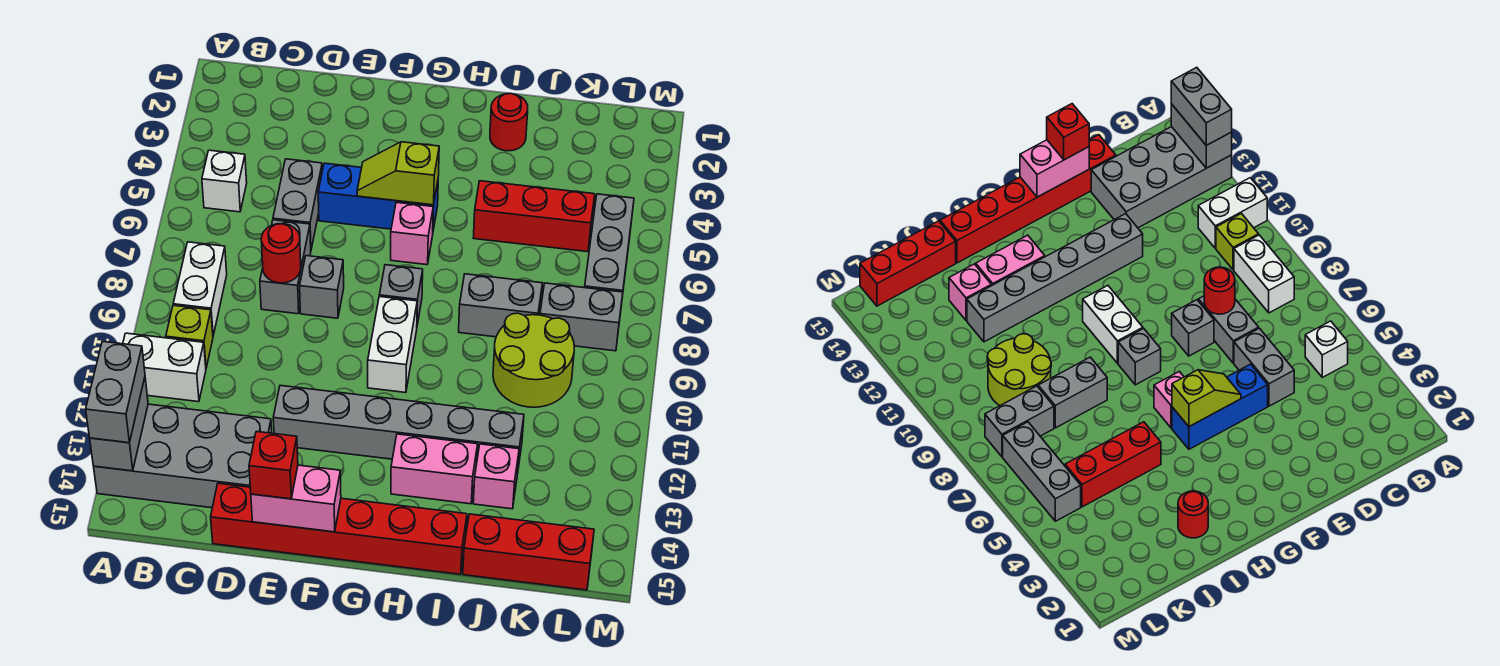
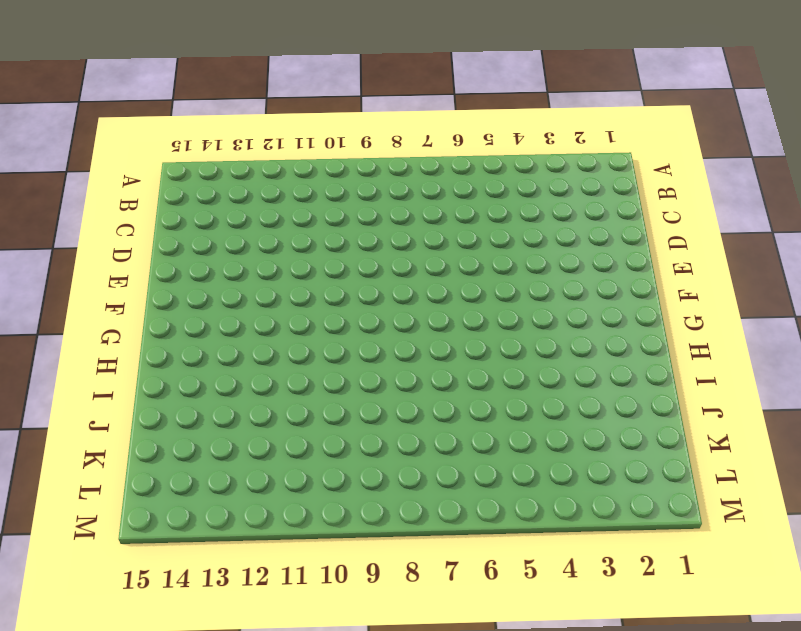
none -> white brick A11:B11 level 1
none -> grey brick A13:D14 level 1
none -> white brick B5 level 1

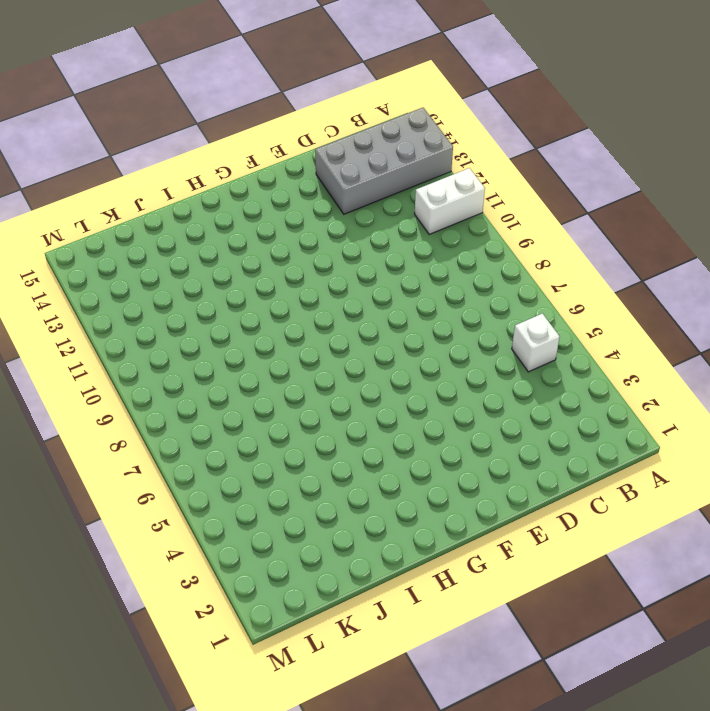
none -> white brick B8:B9 level 1
none -> lime brick B10 level 1
none -> grey brick D5:D6 level 1

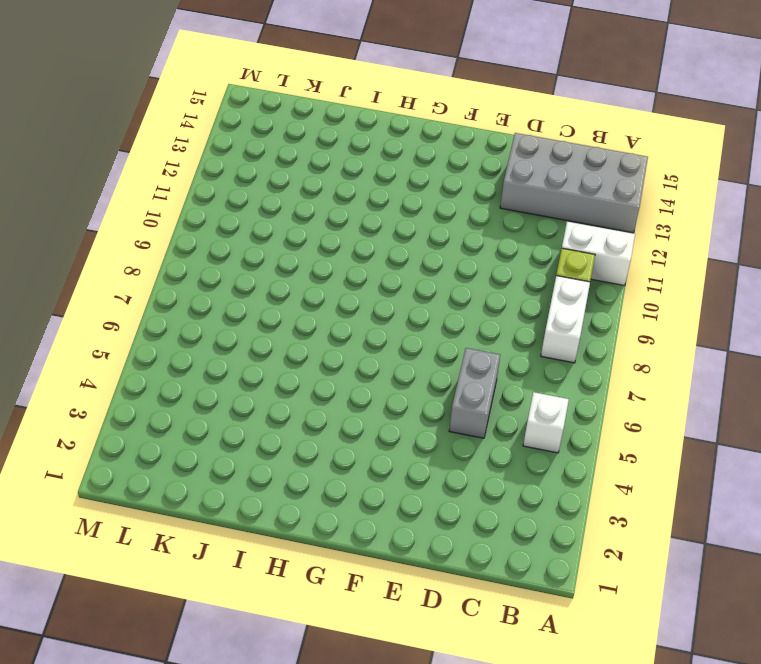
none -> grey brick D7:D8 level 1
none -> red brick D15:I15 level 1
none -> blue brick E5:G5 level 1

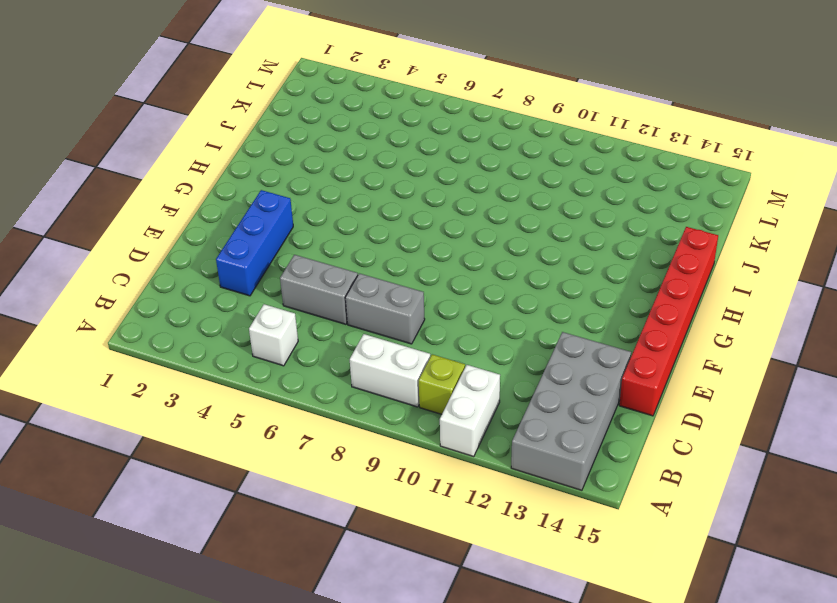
blue brick D3:F3 level 1 -> blue brick E5:G5 level 1
none -> grey brick E8 level 1
none -> grey brick E12:J12 level 1
none -> pink brick G6 level 1

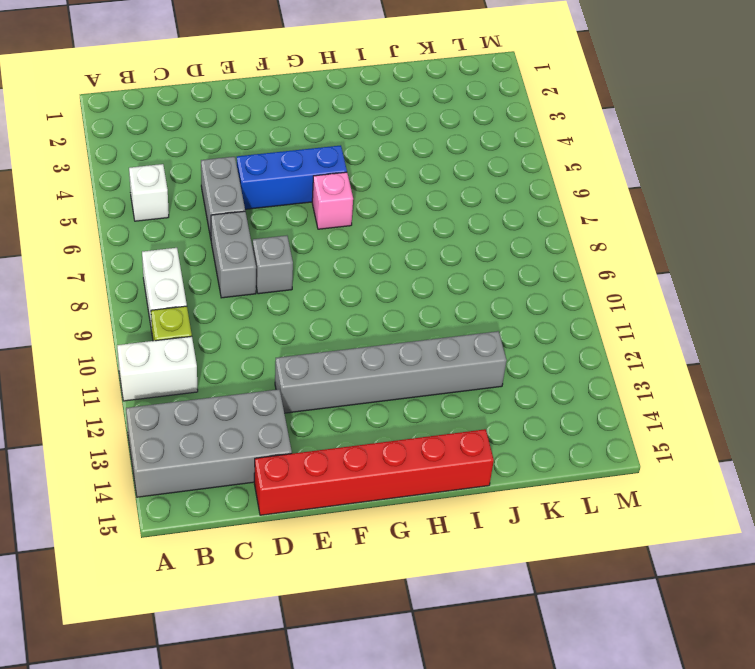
none -> grey brick G8 level 1
none -> white brick G9:G10 level 1
none -> pink brick H13:I13 level 1

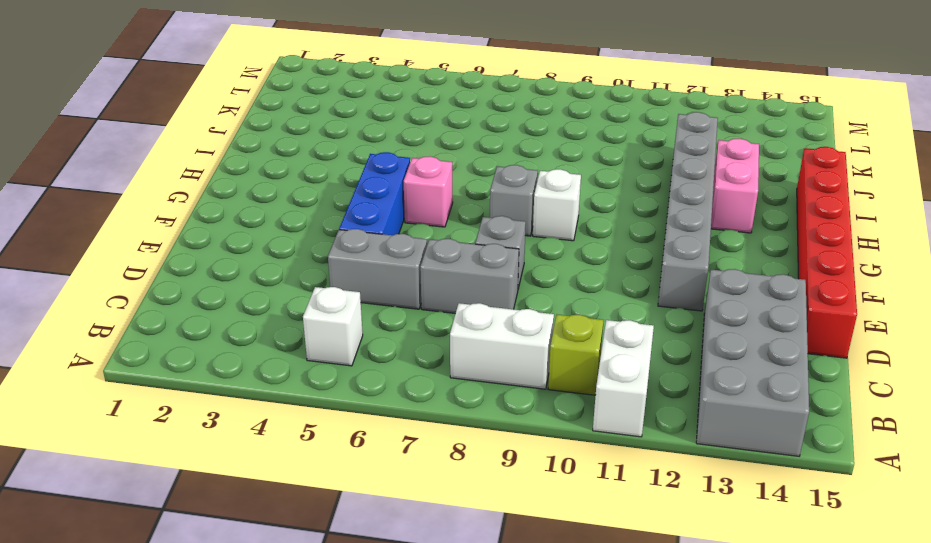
white brick G9 level 1 -> white brick G9:G10 level 1
none -> red round brick I2 level 1
none -> red brick I5:K5 level 1
none -> grey brick I8:J8 level 1

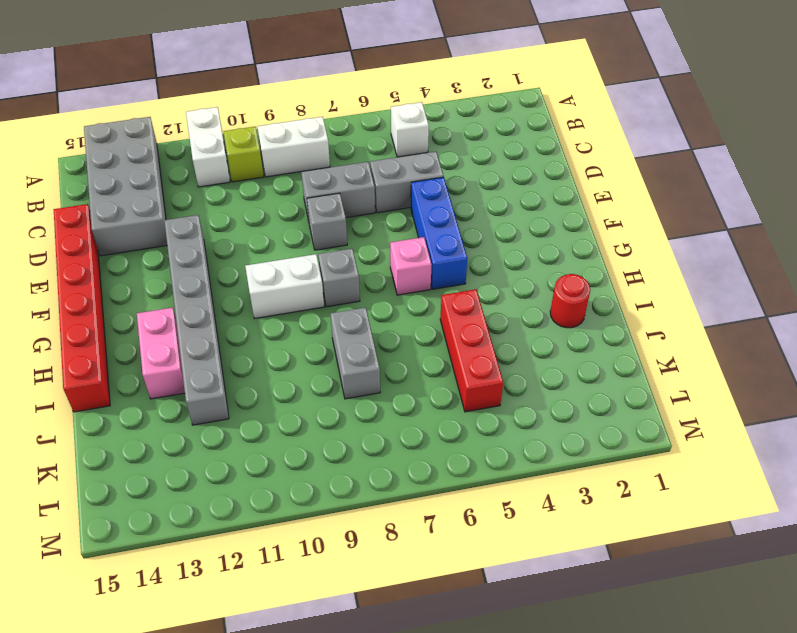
none -> lime round brick J9:K10 level 1
none -> pink brick J13 level 1
none -> red brick J15:L15 level 1

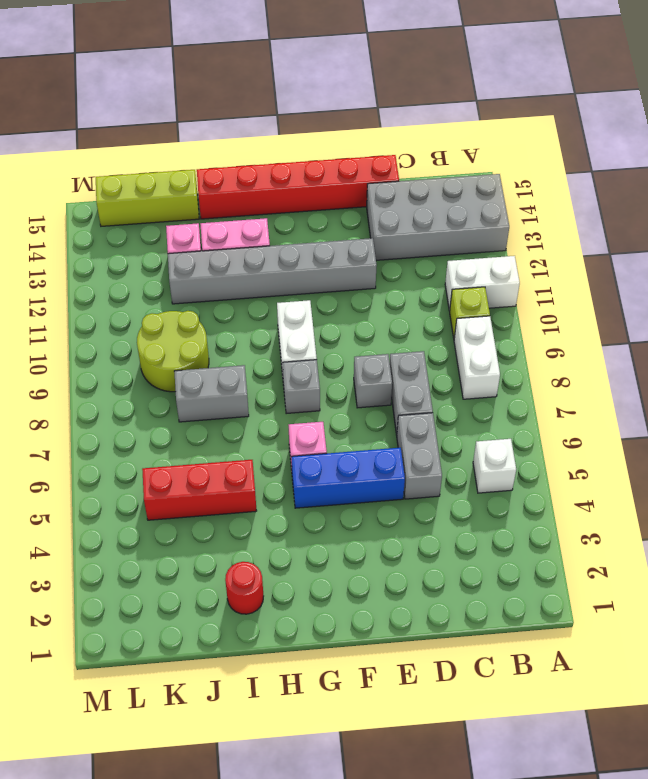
lime brick J15:L15 level 1 -> red brick J15:L15 level 1
none -> grey brick K8:L8 level 1
none -> grey brick L5:L7 level 1
none -> grey brick A13:A14 level 2

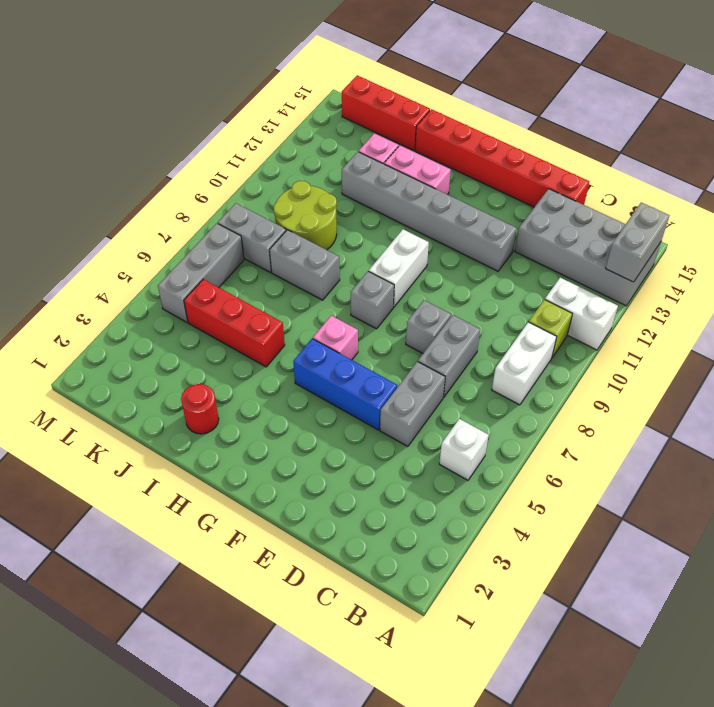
none -> red round brick D8 level 2
none -> pink brick E15:F15 level 2
none -> lime slope F5:G5 level 2 top G

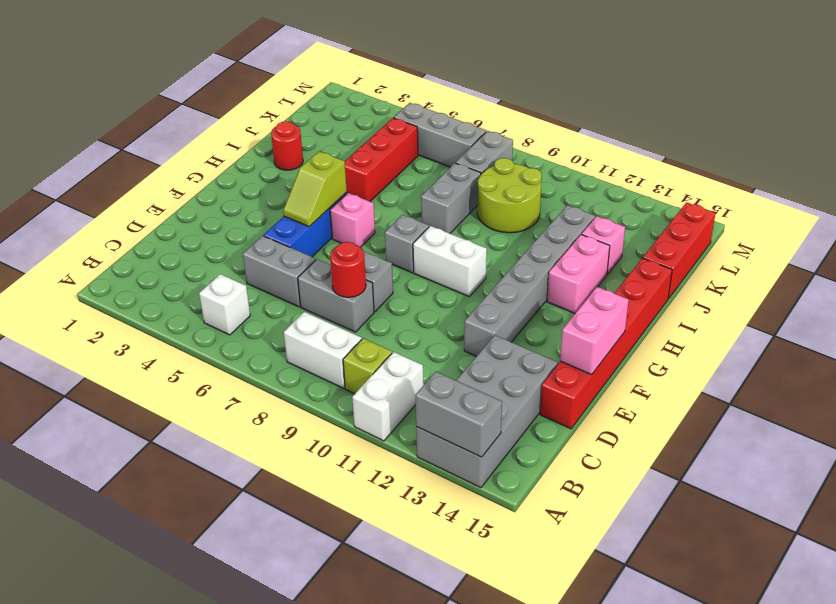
none -> grey brick A13:A14 level 3
none -> red brick E15 level 3

